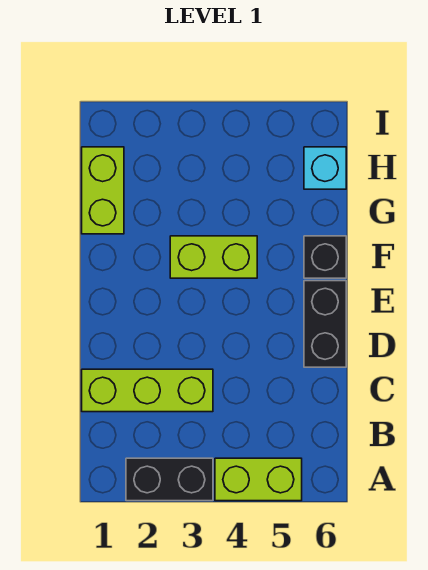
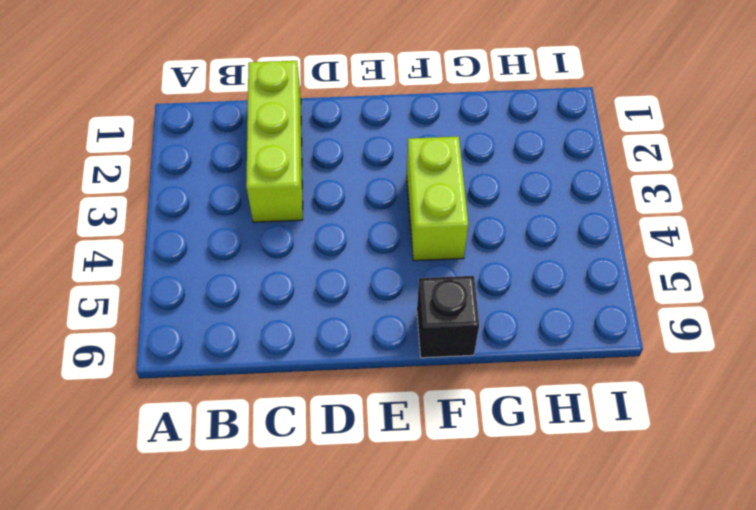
none -> black brick A2:A3 level 1
none -> lime brick A4:A5 level 1

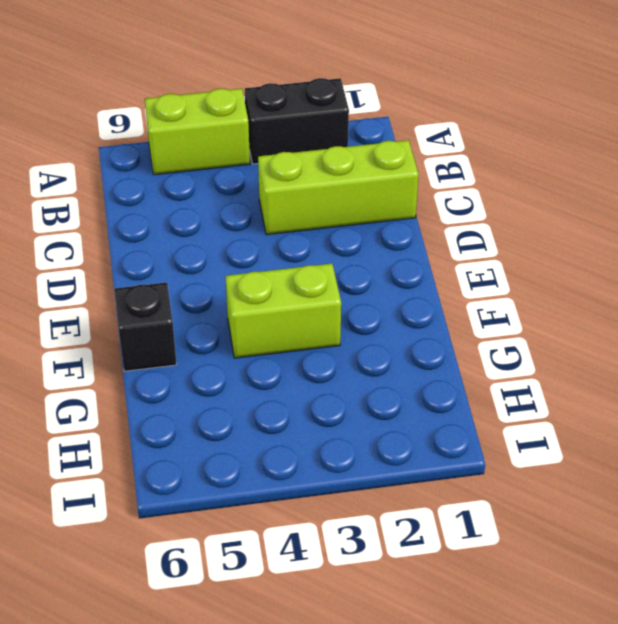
none -> black brick D6:E6 level 1
none -> lime brick G1:H1 level 1

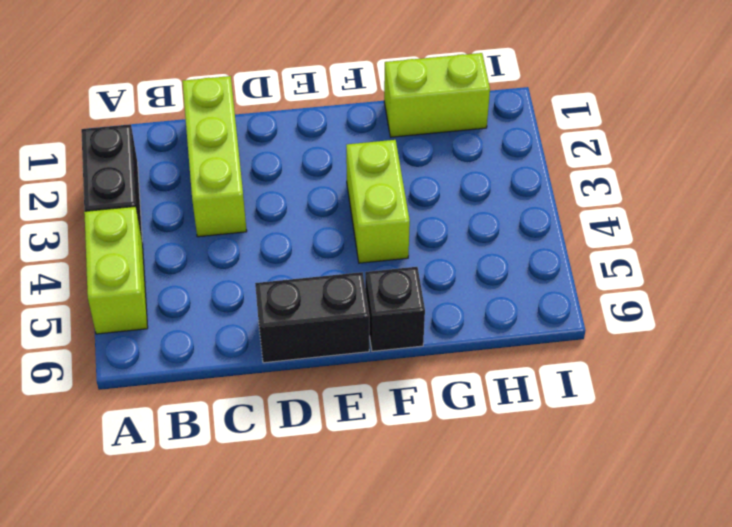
none -> cyan brick H6 level 1

